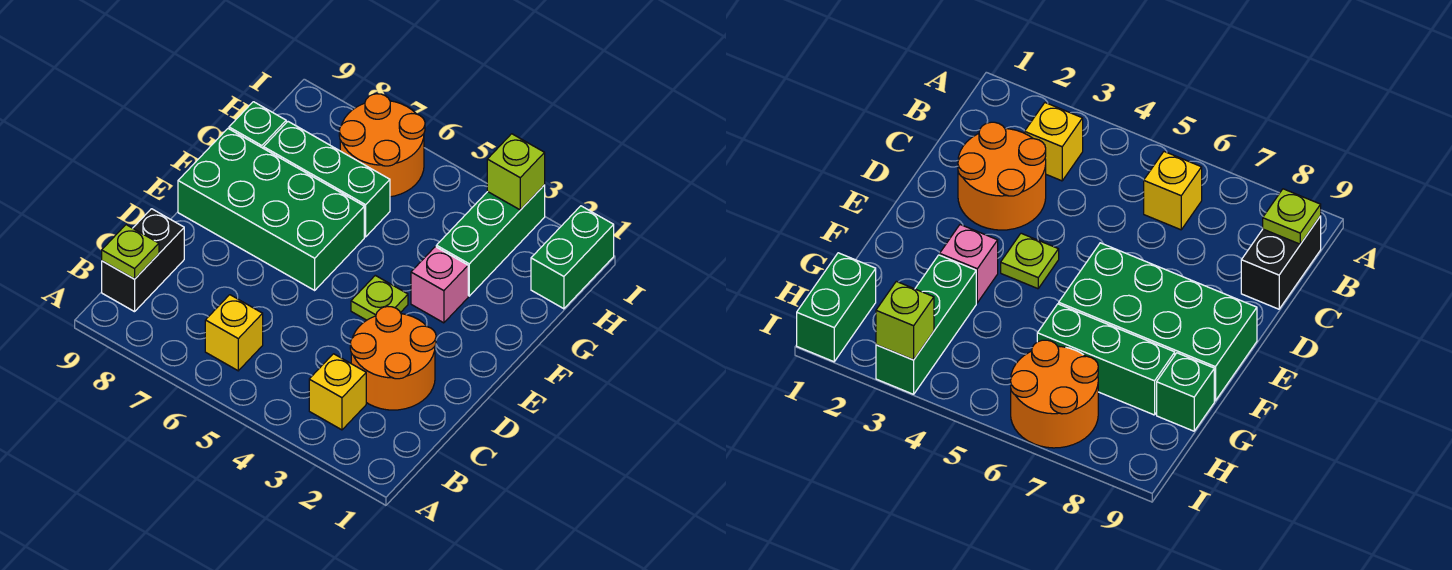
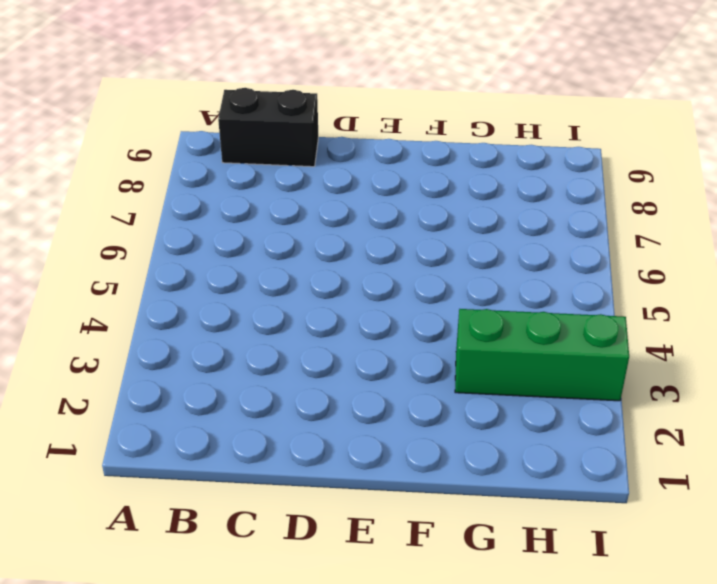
none -> yellow brick B3 level 1
none -> yellow brick B6 level 1
none -> orange round brick C2:D3 level 1

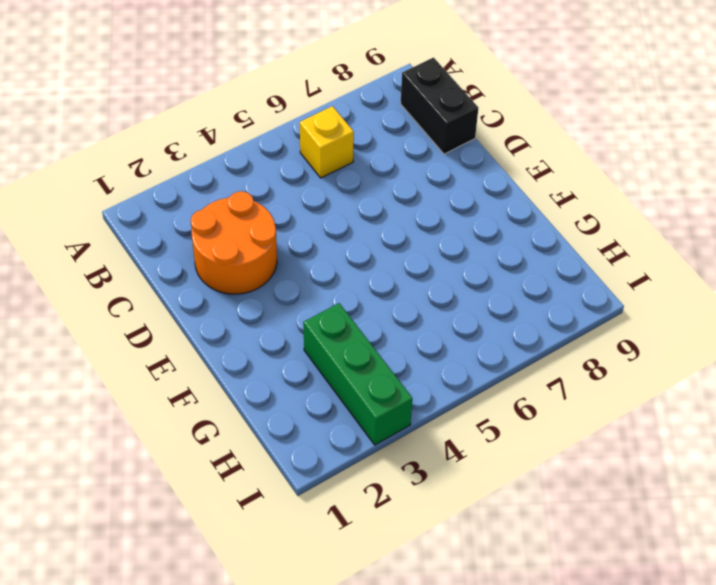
none -> yellow brick B3 level 1
none -> lime plate E4 level 1
none -> green brick E6:F9 level 1

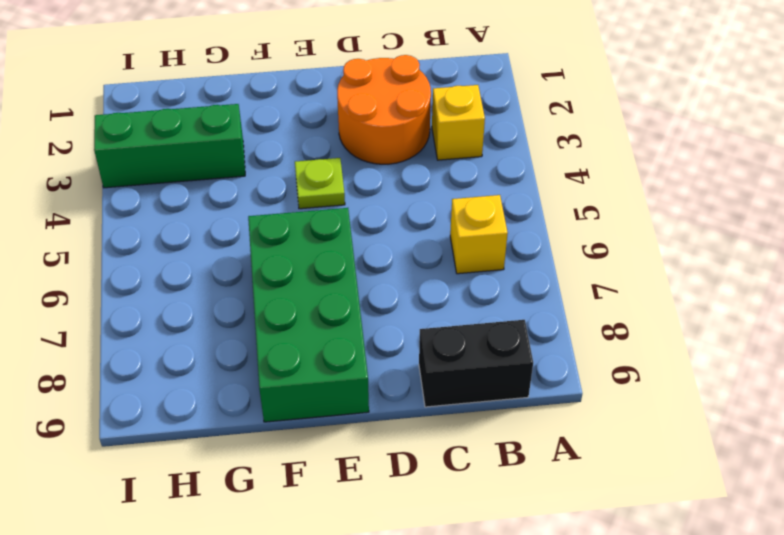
none -> pink brick F3 level 1
none -> green brick G6:G8 level 1
none -> green brick G9 level 1

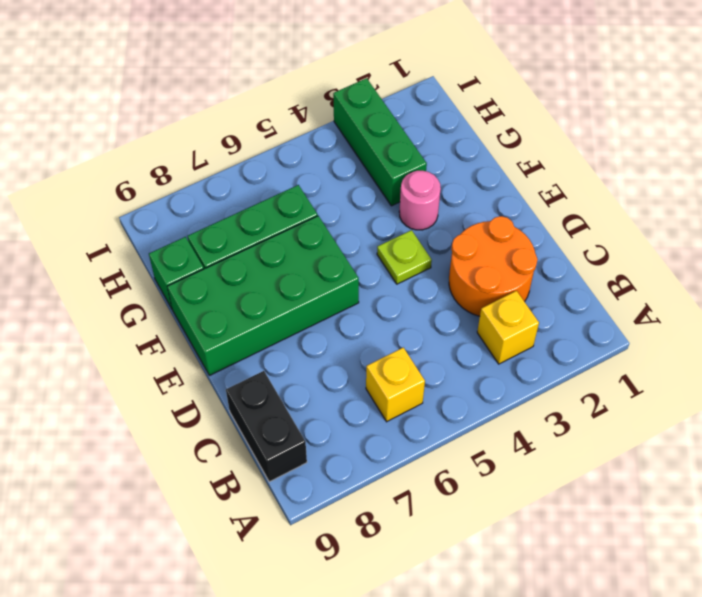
pink round brick F3 level 1 -> pink brick F3 level 1
none -> green brick H1:I1 level 1
none -> orange round brick H6:I7 level 1
none -> lime plate B9 level 2

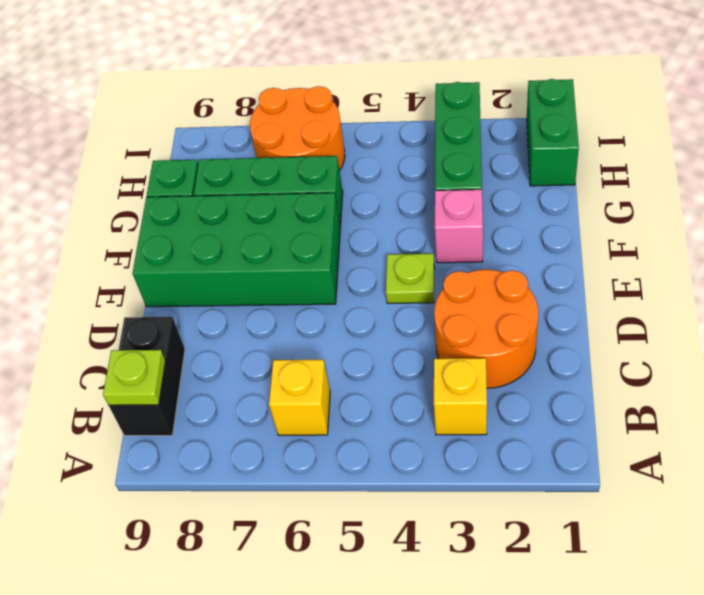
none -> lime brick I3 level 2

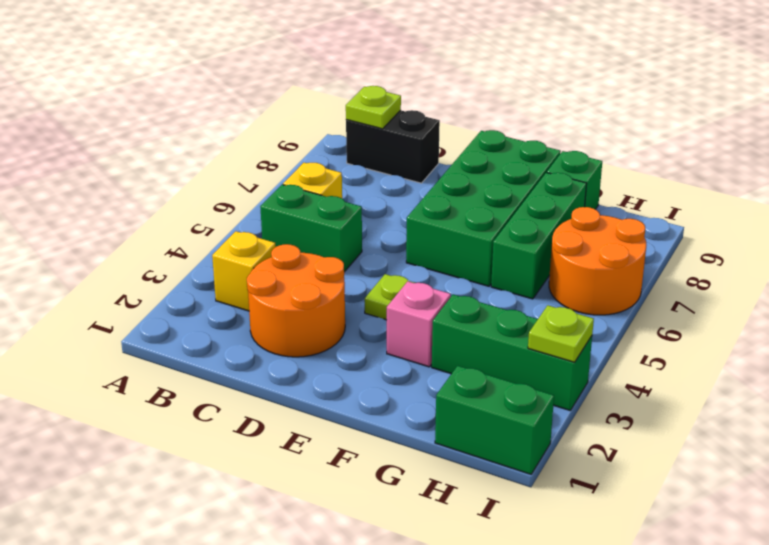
green brick B5:C5 level 1 -> none
lime plate I3 level 2 -> lime brick I3 level 2

